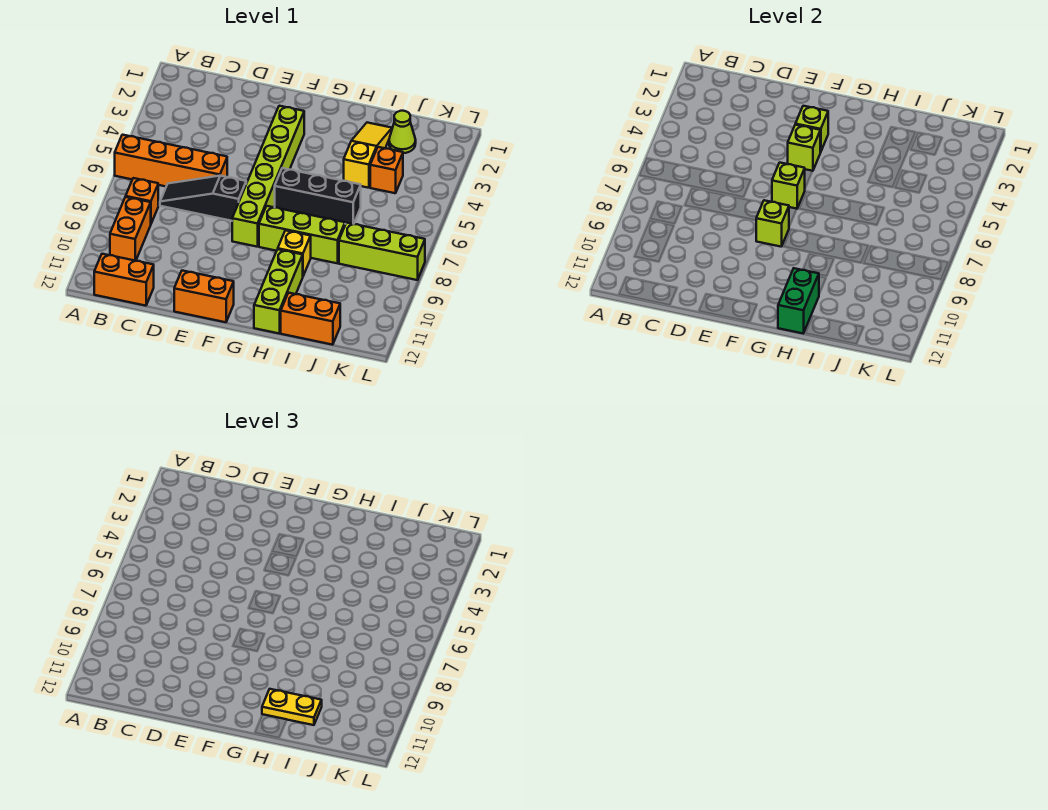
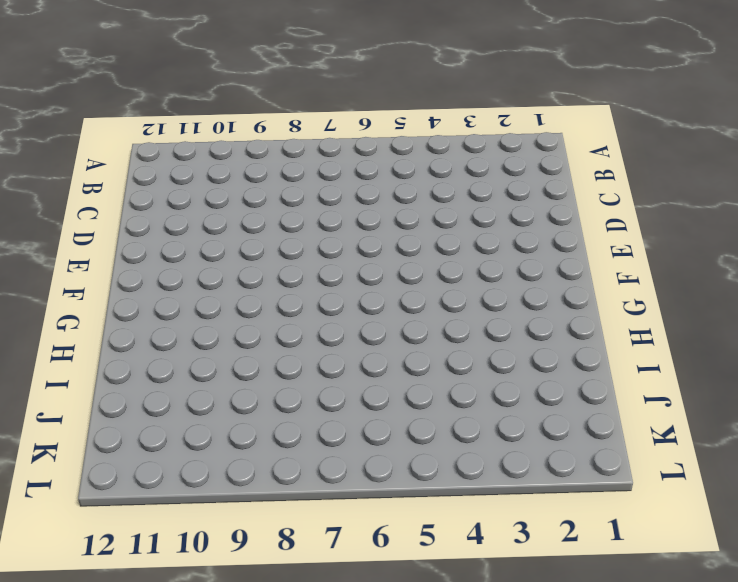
none -> orange brick A6:D6 level 1
none -> orange brick B8 level 1
none -> orange brick B9:B10 level 1

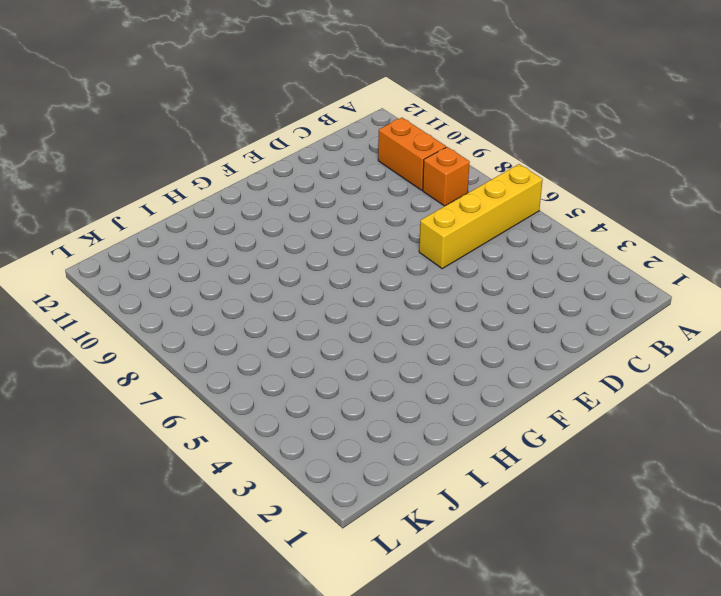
yellow brick A6:D6 level 1 -> orange brick A6:D6 level 1
none -> orange brick B12:C12 level 1
none -> black slope C7:E7 level 1 top E
none -> orange brick E12:F12 level 1

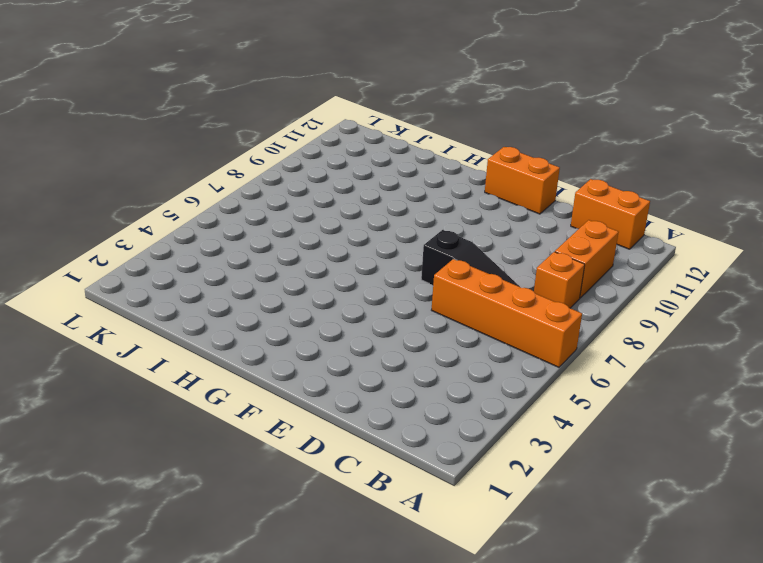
none -> lime brick F3:F8 level 1
none -> black brick G6:I6 level 1
none -> lime brick G8:I8 level 1

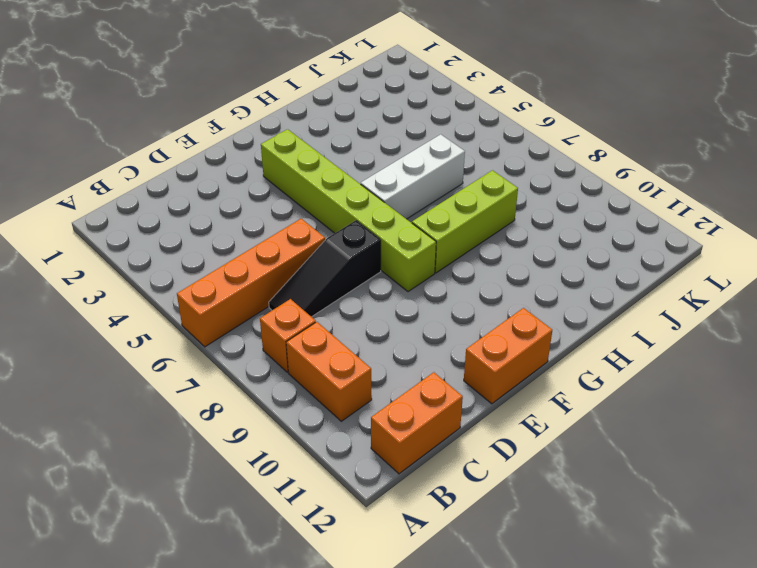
white brick G6:I6 level 1 -> black brick G6:I6 level 1
none -> yellow brick H9 level 1
none -> lime brick H10:H12 level 1
none -> yellow slope I2:I4 level 1 top 4

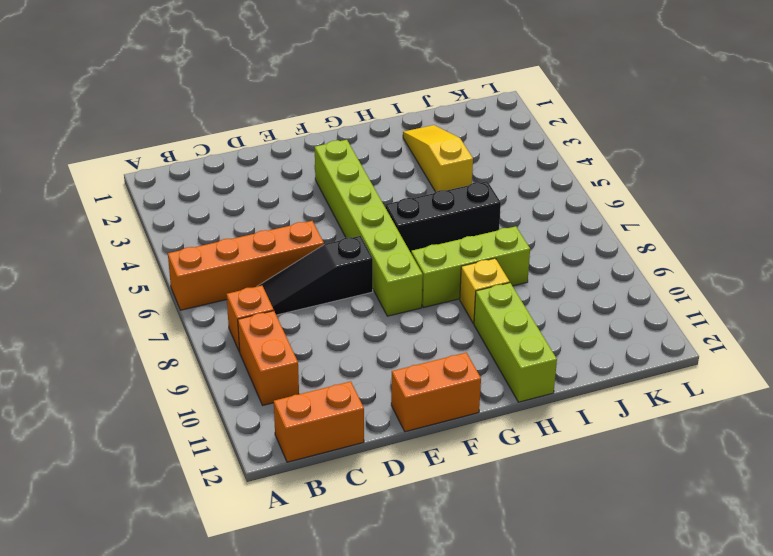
none -> orange brick I12:J12 level 1
none -> lime cone J2 level 1
none -> orange brick J4 level 1

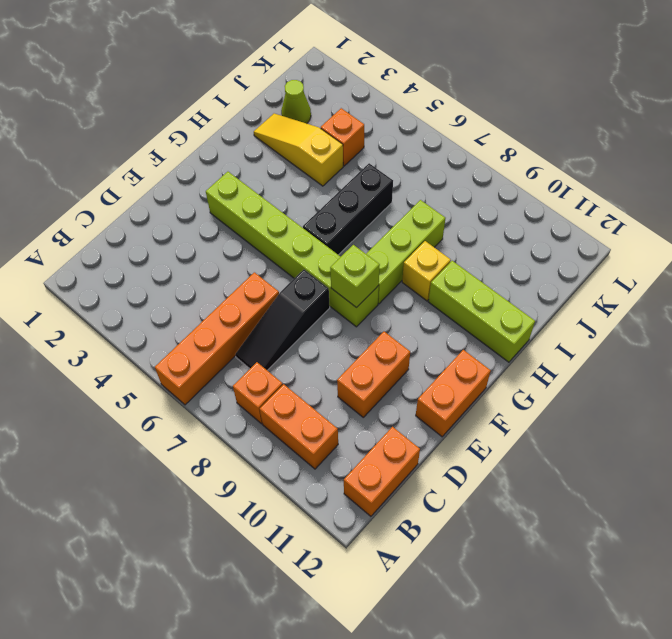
orange brick D10:E10 level 1 -> orange brick I12:J12 level 1
none -> lime brick J8:L8 level 1
none -> lime brick F3 level 2
none -> lime brick F4 level 2

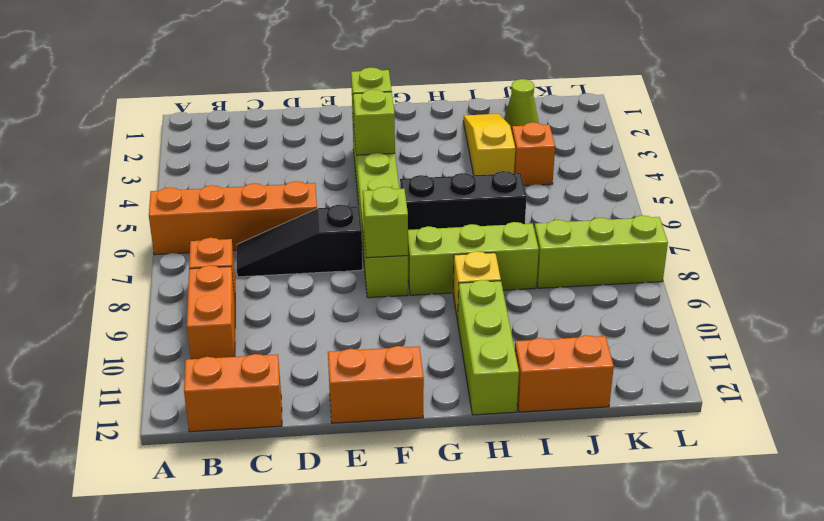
none -> lime brick F6 level 2
none -> green brick H11:H12 level 2
none -> yellow plate H11:I11 level 3

